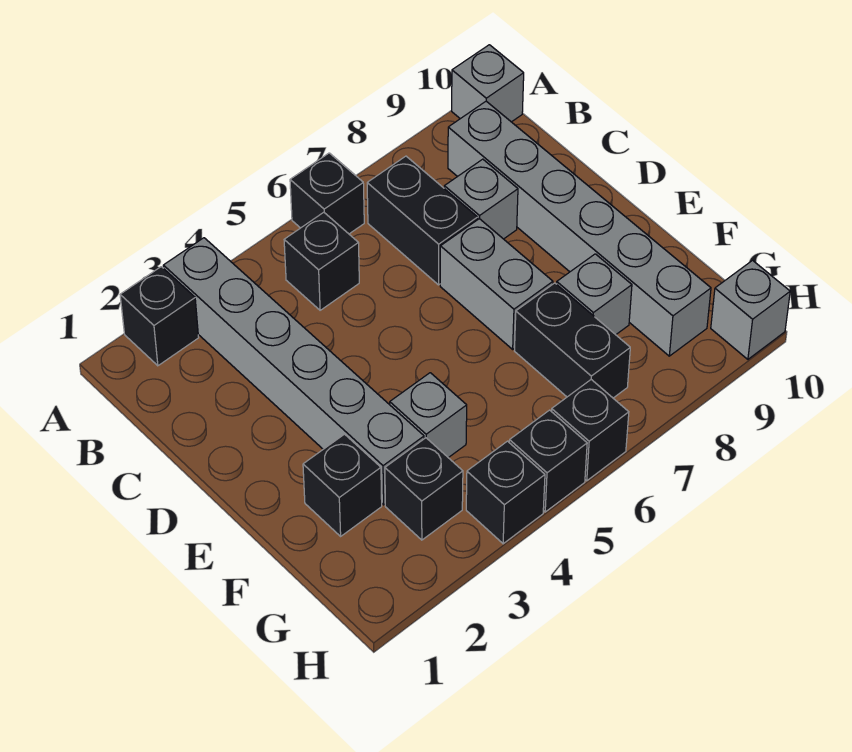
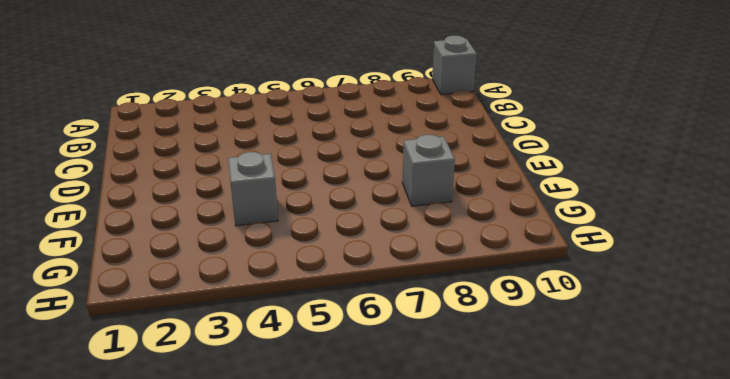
none -> black brick A2 level 1
none -> grey brick A3:F3 level 1
none -> black brick A6 level 1

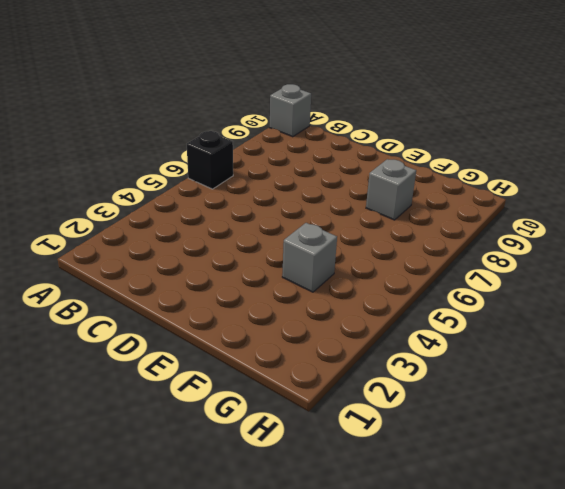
none -> black brick A2 level 1
none -> grey brick A3:F3 level 1
none -> black brick B5 level 1

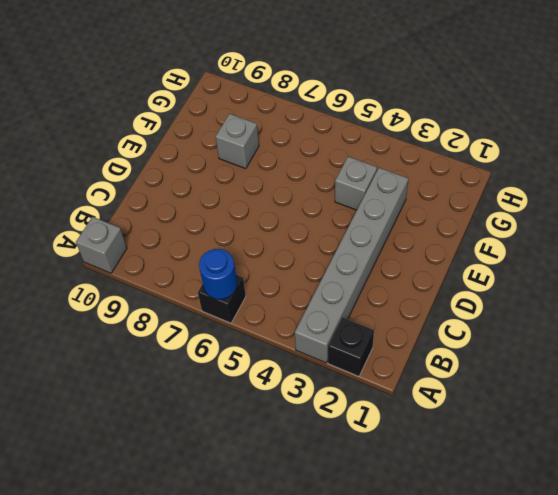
blue round brick A6 level 2 -> none
none -> black brick B5 level 1
none -> black brick B7:C7 level 1
none -> grey brick B9:G9 level 1

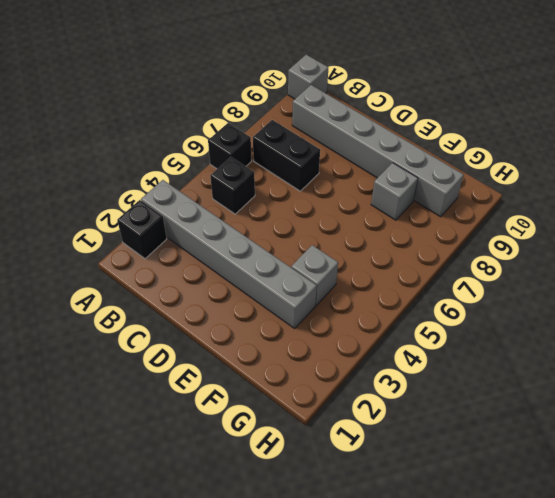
none -> grey brick C8 level 1
none -> grey brick D7:E7 level 1
none -> black brick F2 level 1

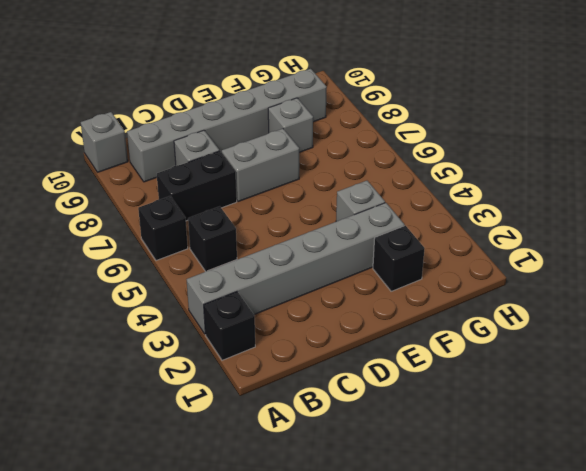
none -> black brick F7:G7 level 1
none -> black brick G3 level 1
none -> black brick H4 level 1

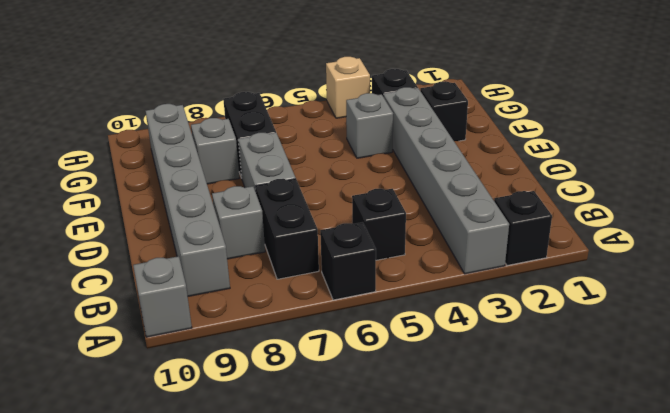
tan brick H4 level 1 -> black brick H4 level 1
none -> black brick H5 level 1
none -> black brick H6 level 1
none -> grey brick H10 level 1

